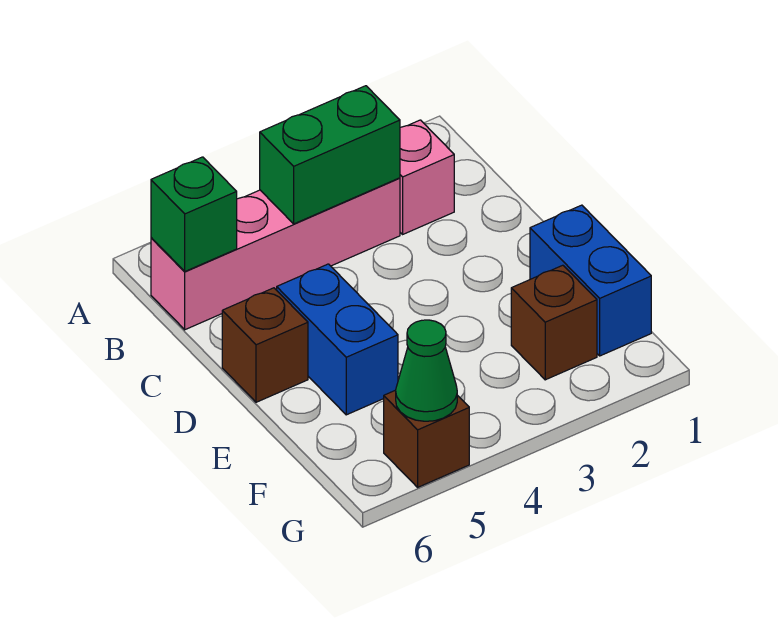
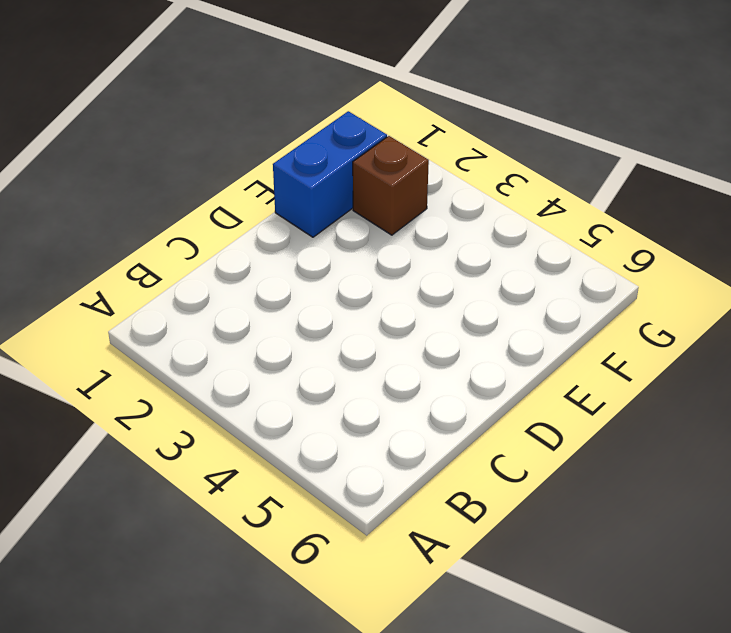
none -> pink brick B2 level 1
none -> pink brick B3:B6 level 1

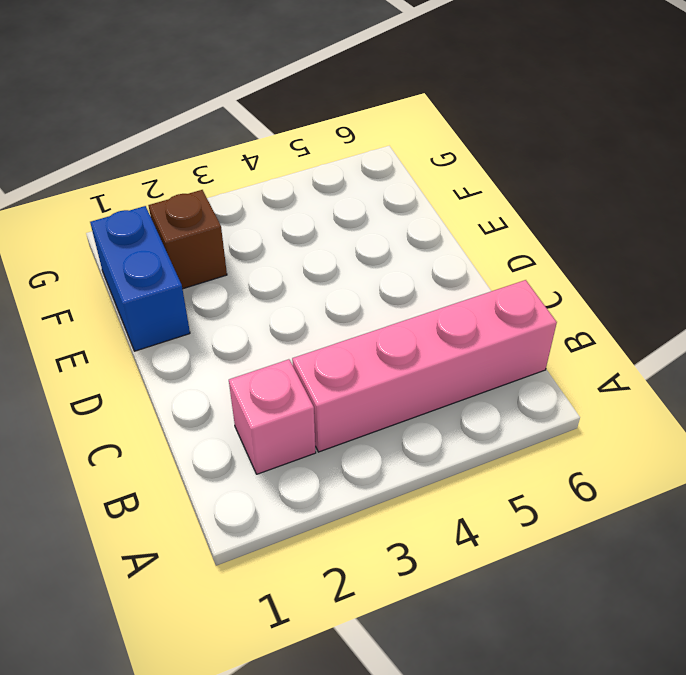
none -> blue brick D5:E5 level 1
none -> brown brick D6 level 1

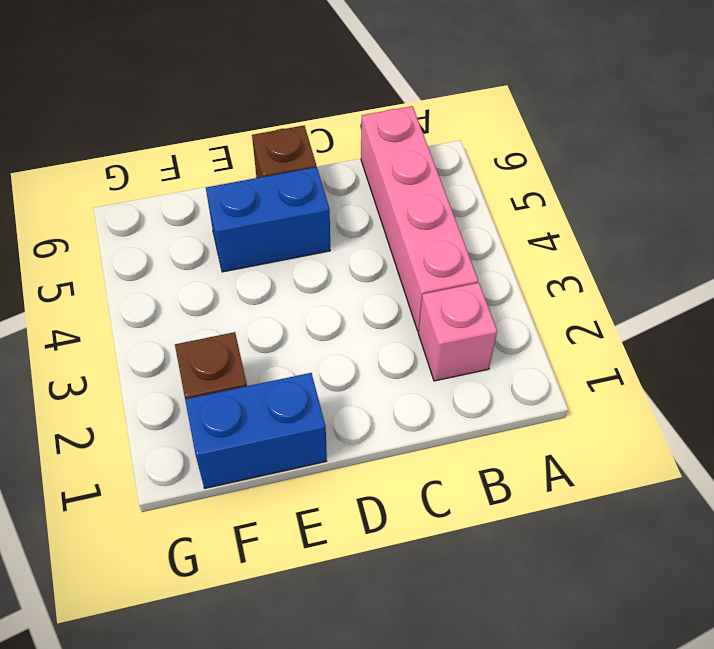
none -> brown brick G5 level 1
none -> green brick B3:B4 level 2

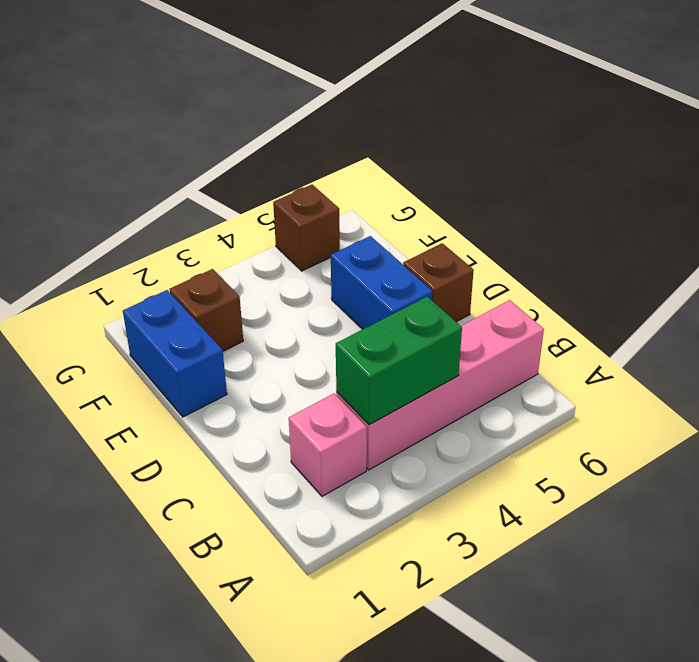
none -> green brick B6 level 2
none -> green cone G5 level 2

